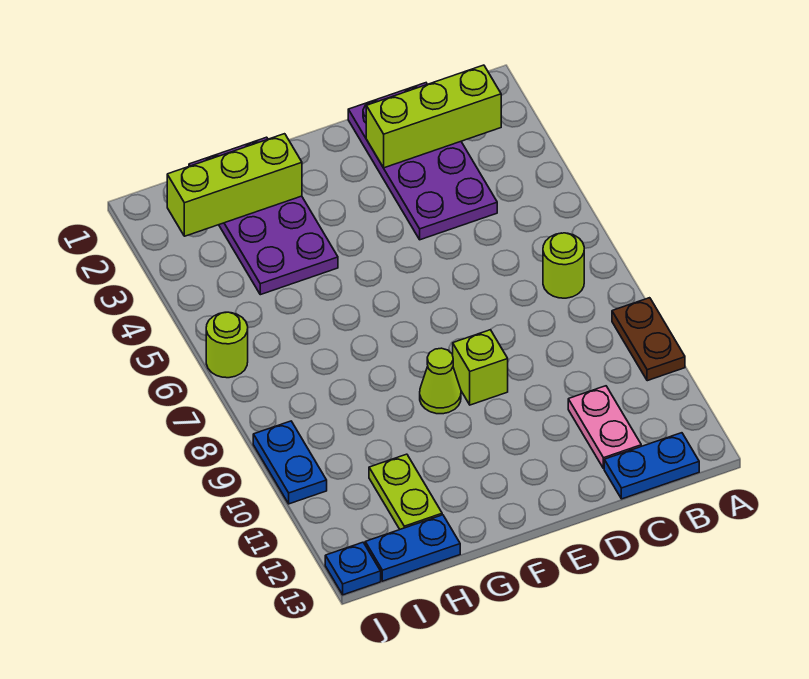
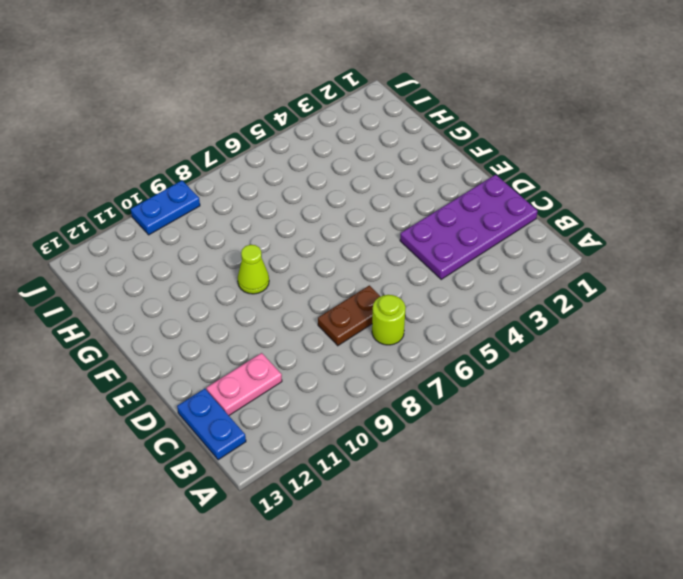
brown plate C7:C8 level 1 -> brown plate A9:A10 level 1
none -> lime brick E9 level 1
none -> purple plate G1:H4 level 1
none -> lime plate H11:H12 level 1

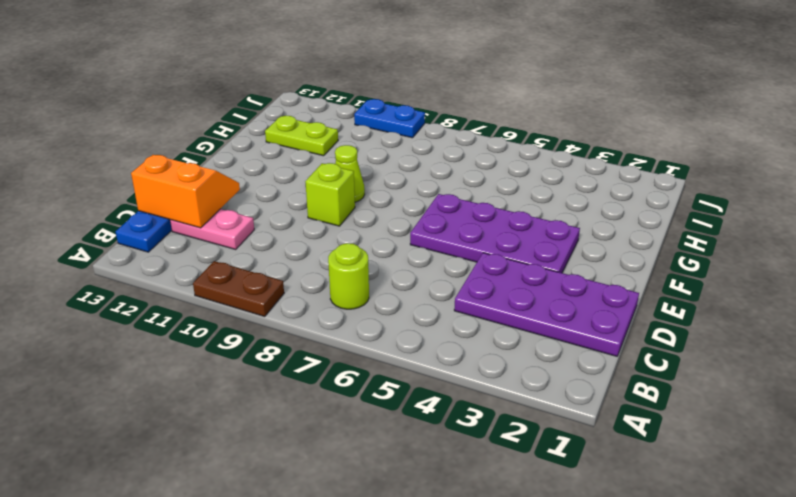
orange slope C12:D13 level 2 top C -> none
purple plate E3:F6 level 1 -> purple plate G1:H4 level 1
none -> blue plate H13:I13 level 1
none -> lime round brick J6 level 1
none -> blue plate J13 level 1

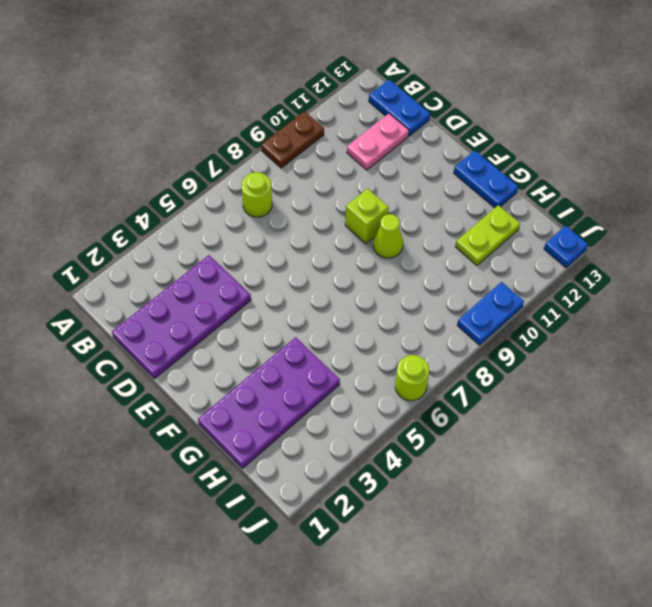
blue plate F13:G13 level 1 -> blue plate H13:I13 level 1
none -> lime brick B2:D2 level 2
none -> lime brick G2:I2 level 2

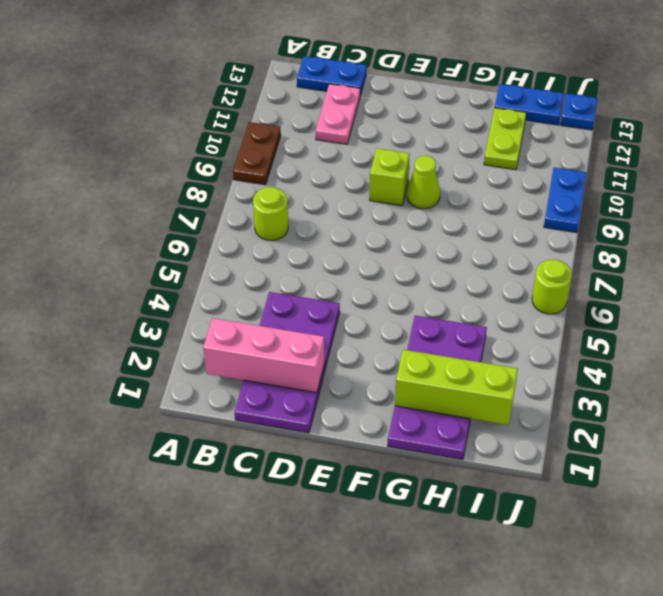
pink brick B2:D2 level 2 -> lime brick B2:D2 level 2

